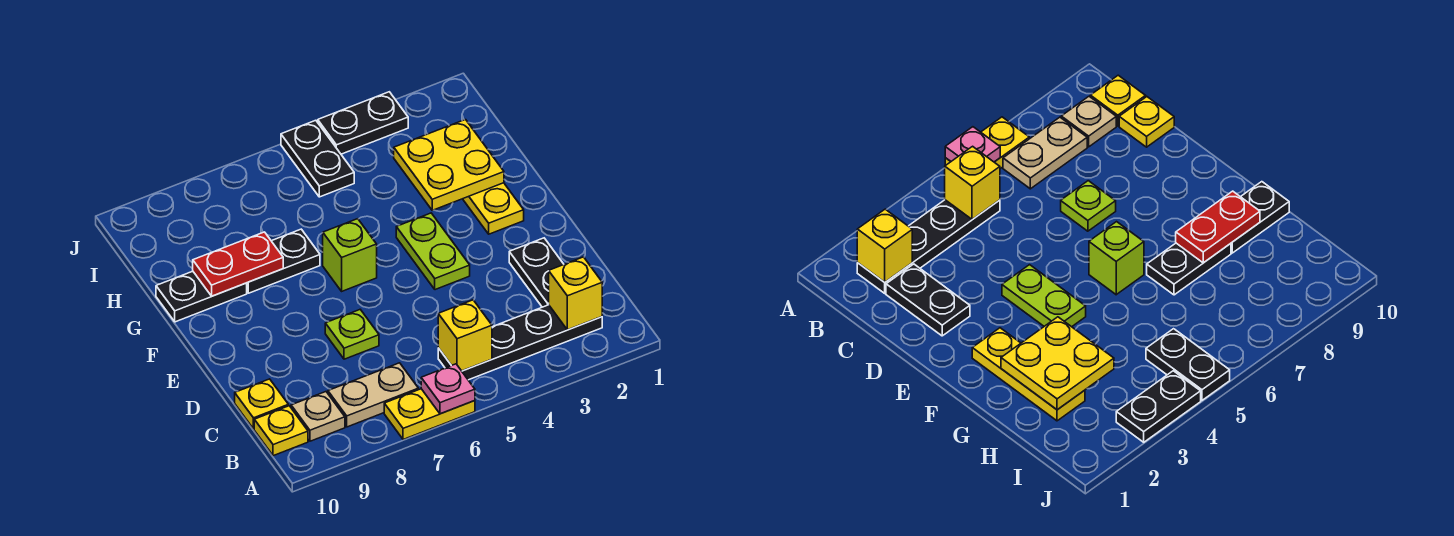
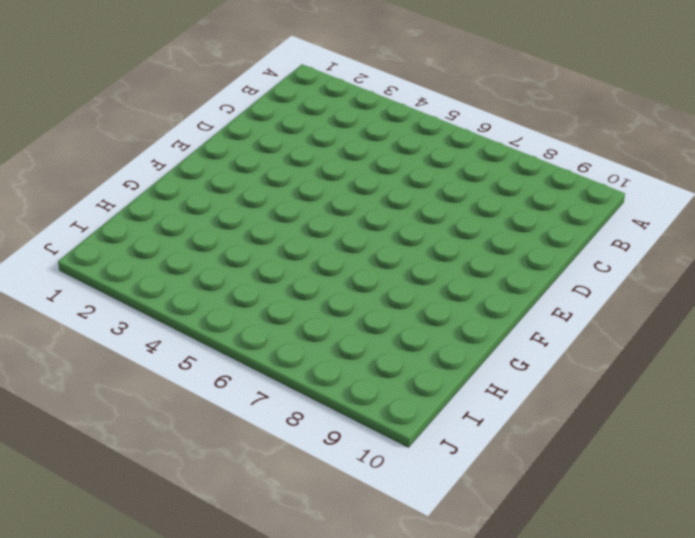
none -> yellow plate A6:A7 level 1
none -> black plate B2:B5 level 1
none -> tan plate B7:B8 level 1

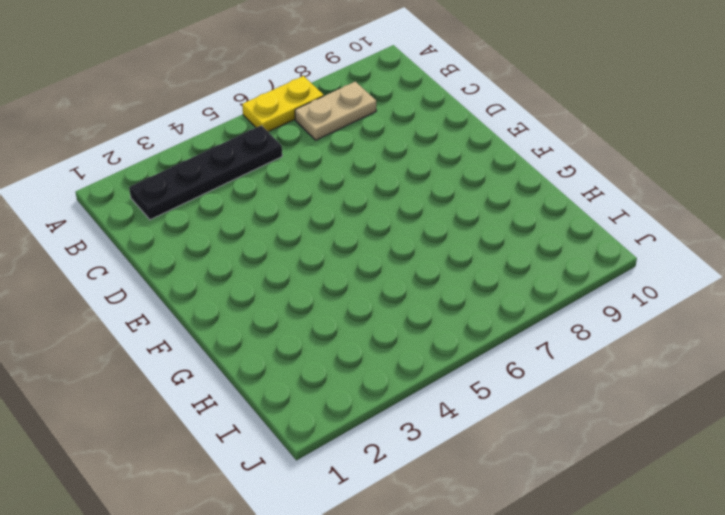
none -> tan plate B9 level 1
none -> yellow plate B10 level 1
none -> black plate C2:D2 level 1

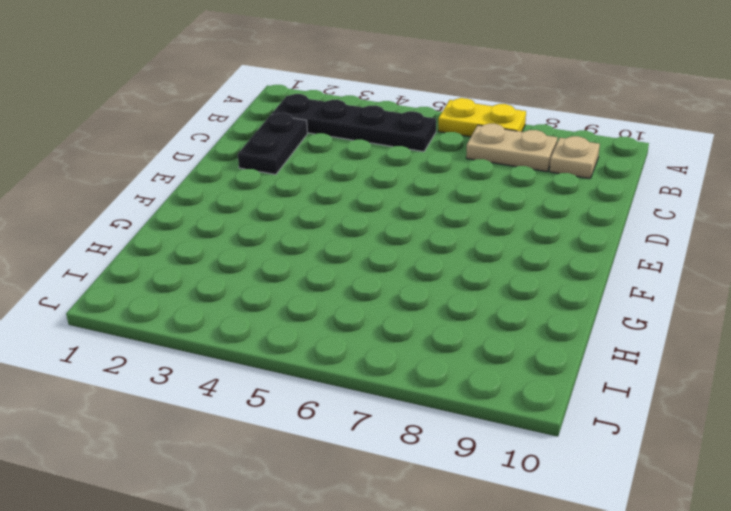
none -> yellow plate B10 level 1
none -> yellow plate C10 level 1
none -> lime plate D7 level 1

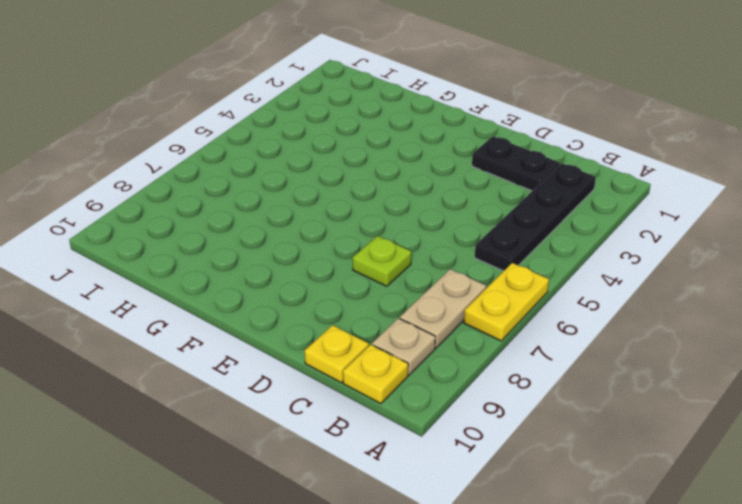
none -> lime plate E4:F4 level 1
none -> yellow plate F2:H2 level 1
none -> lime brick F6 level 1

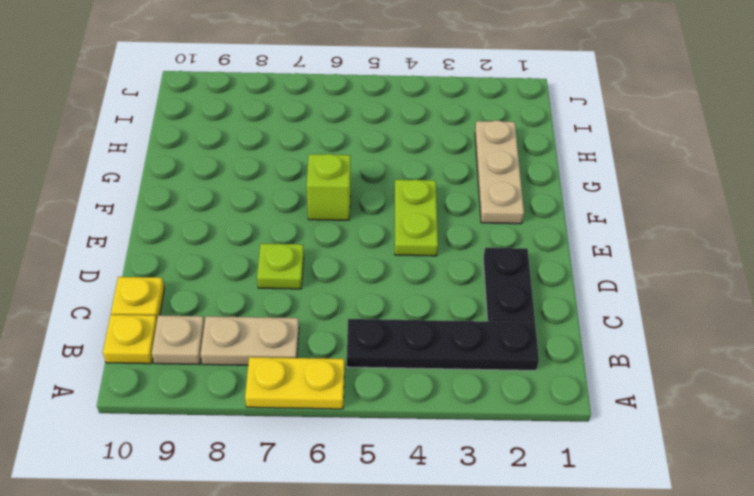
tan plate F2:H2 level 1 -> yellow plate F2:H2 level 1
none -> black plate G7:G8 level 1
none -> black plate G9:G10 level 1
none -> black plate I5:J5 level 1

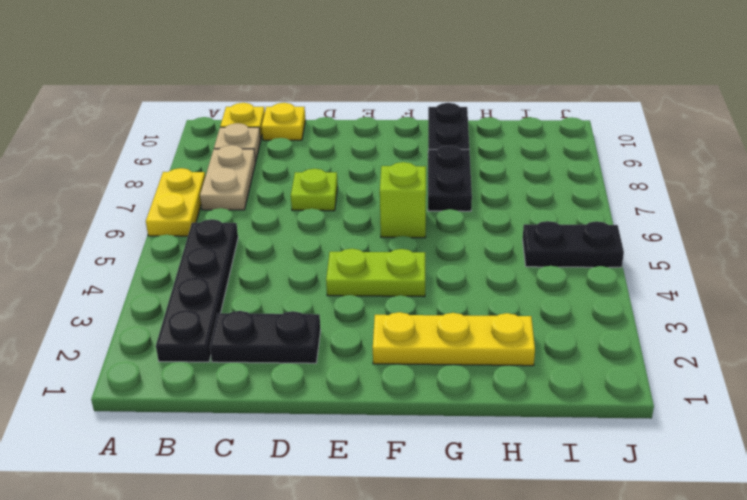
none -> black plate J3:J4 level 1
none -> pink plate A6 level 2
none -> yellow brick B2 level 2

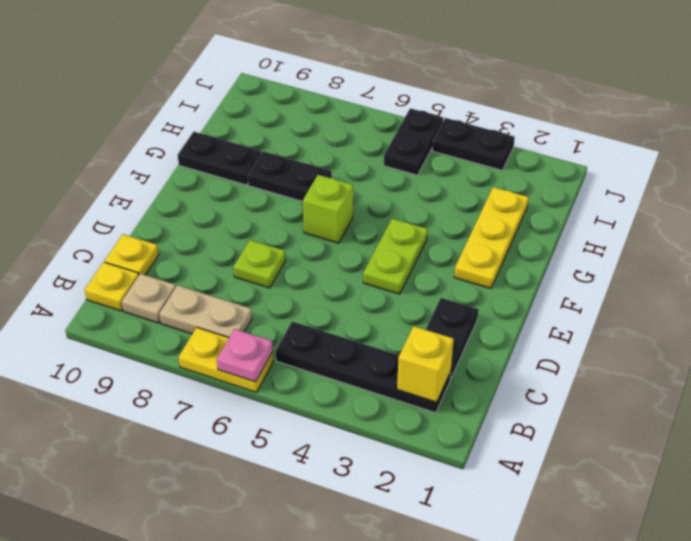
none -> yellow brick B5 level 2
none -> yellow plate G2:H3 level 2
none -> red plate G8:G9 level 2

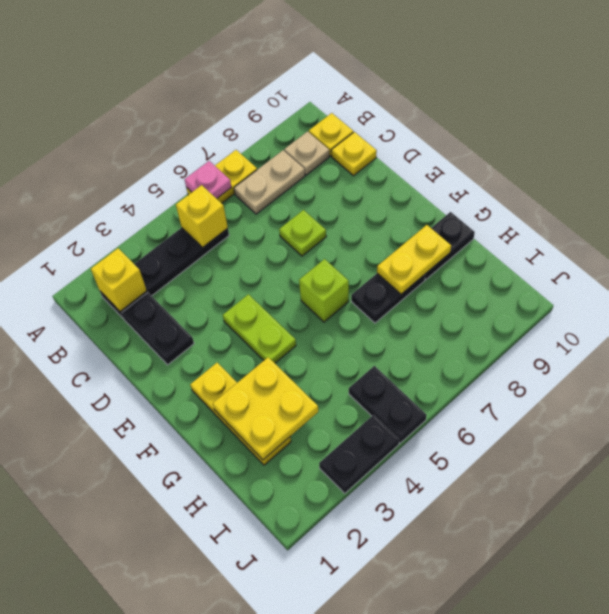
yellow plate G8:G9 level 2 -> red plate G8:G9 level 2

